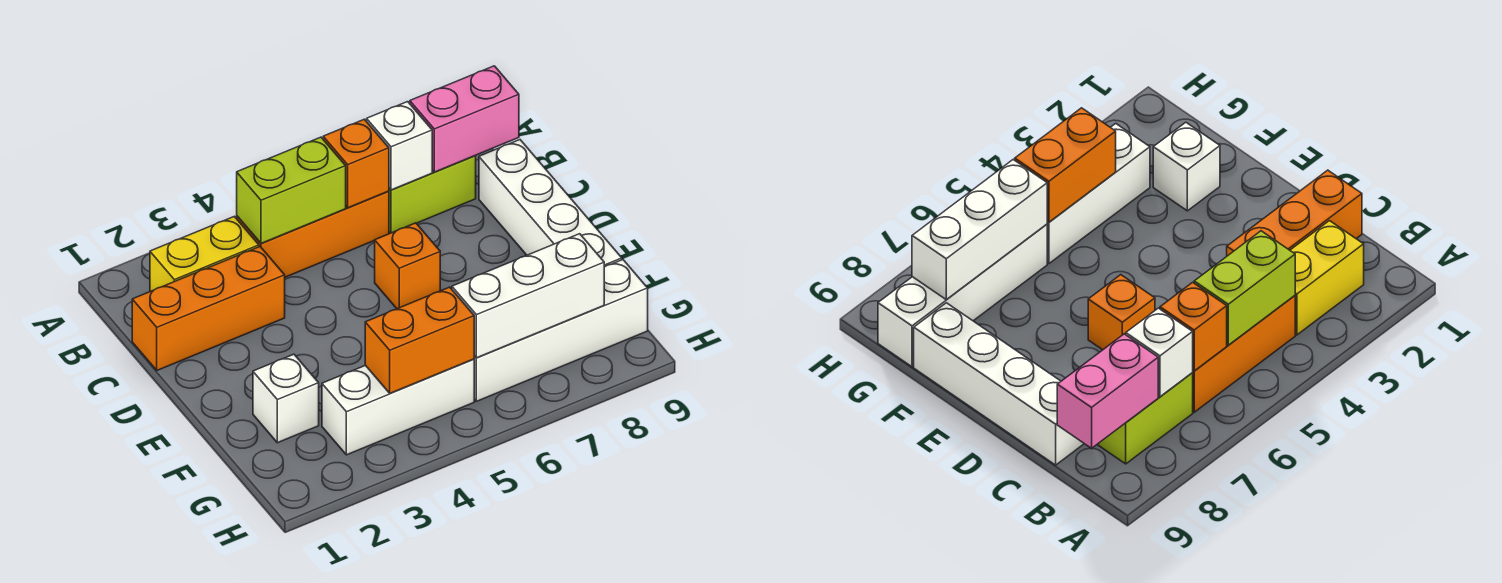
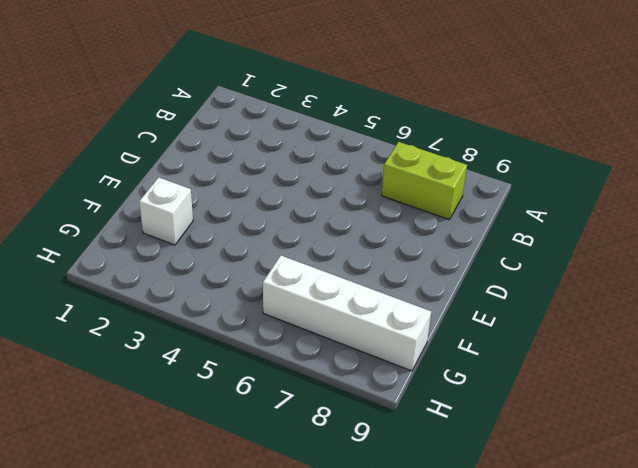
none -> yellow brick B2:B3 level 1
none -> orange brick B4:B6 level 1
none -> orange brick C1:C3 level 1

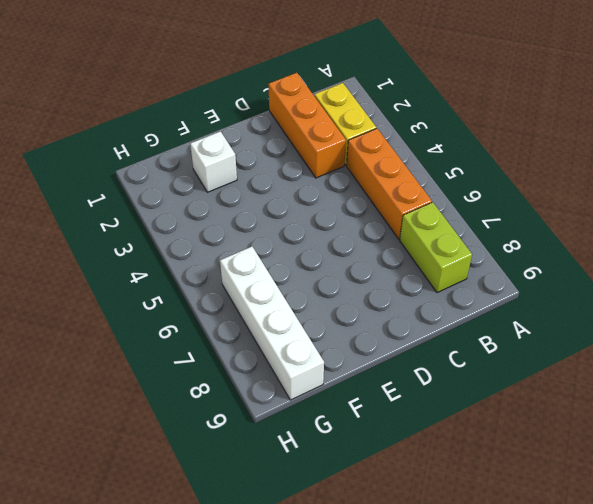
none -> white brick C9:F9 level 1
none -> orange brick D6 level 1
none -> white brick G3:G5 level 1

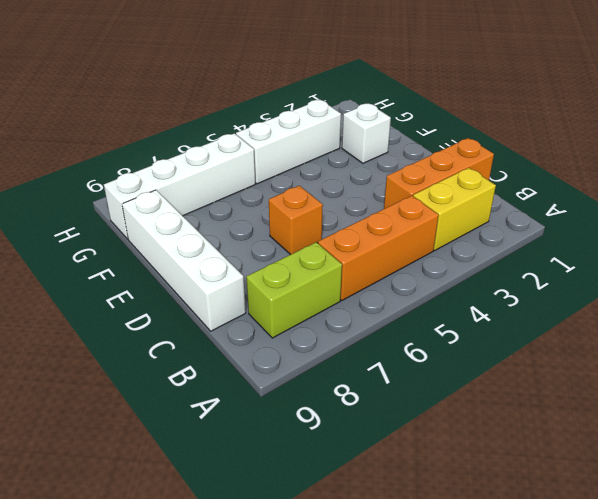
none -> lime brick B4:B5 level 2
none -> orange brick B6 level 2
none -> white brick B7 level 2

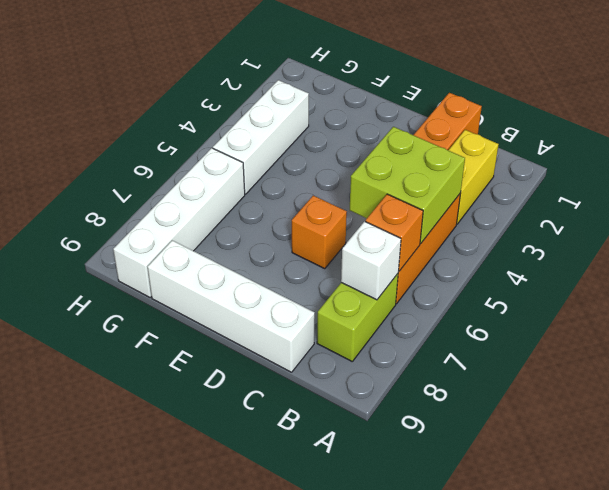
lime brick B4:C5 level 2 -> lime brick B4:B5 level 2
none -> white brick F2 level 1
none -> pink brick B8:B9 level 2
none -> orange brick G4:G5 level 2

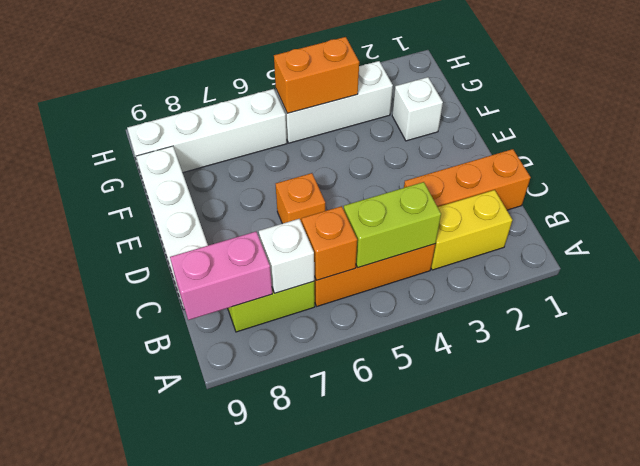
none -> white brick G6:G8 level 2

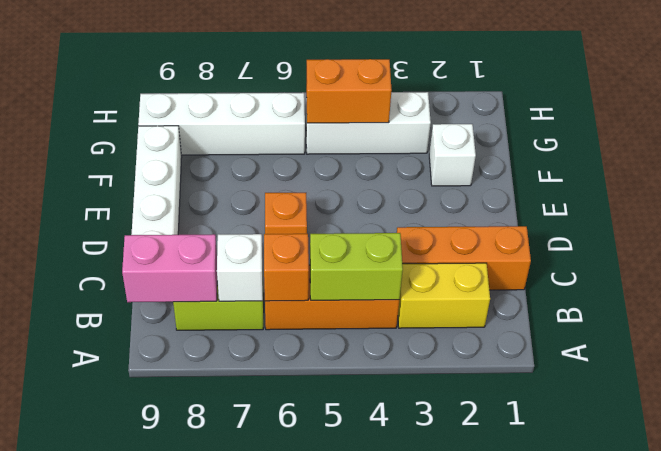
none -> white brick G6:G8 level 2

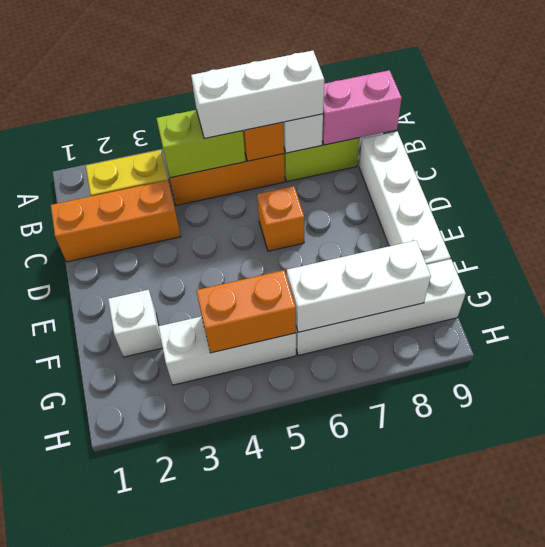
white brick B5:B7 level 3 -> none

